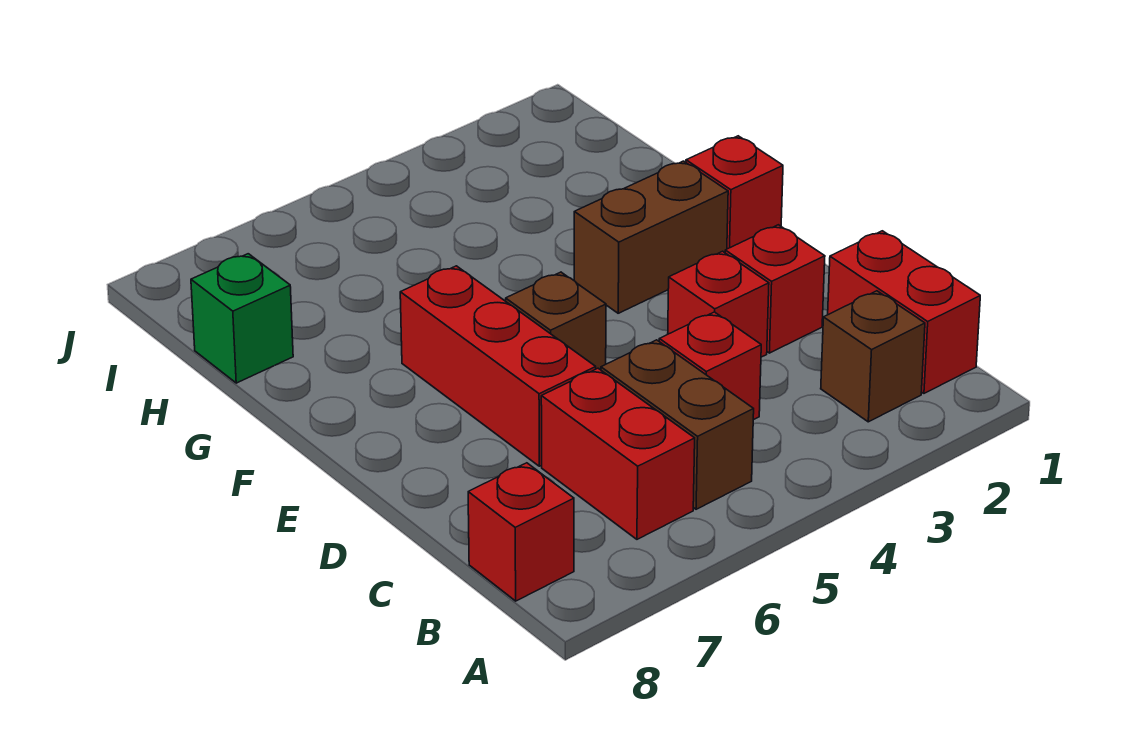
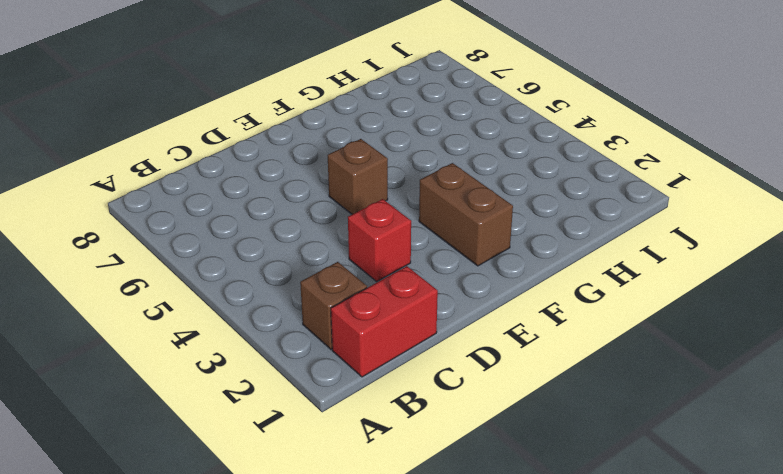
none -> brown brick B5:C5 level 1
none -> red brick B6:C6 level 1
none -> red brick B8 level 1

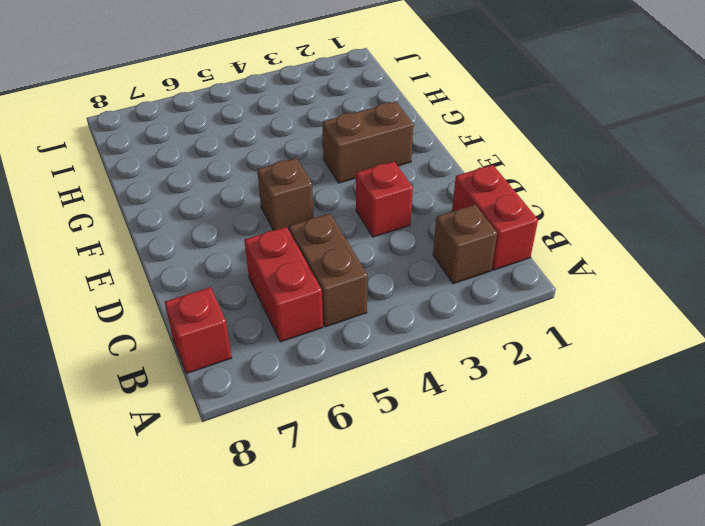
none -> red brick C4 level 1
none -> red brick D2 level 1
none -> red brick D6:F6 level 1

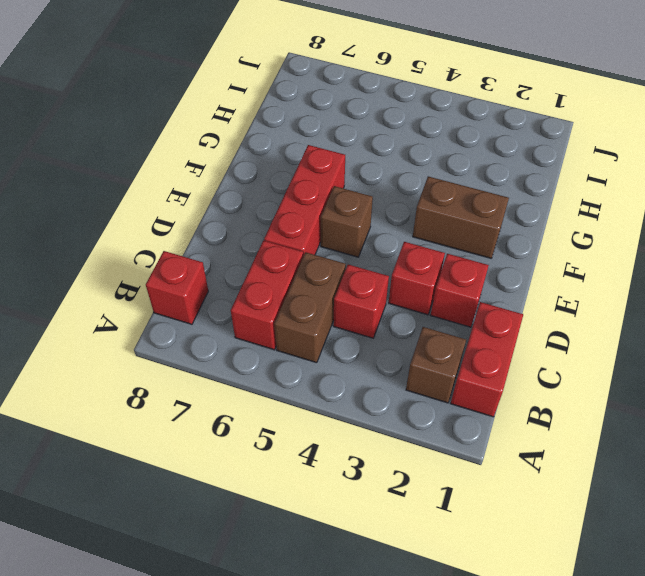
none -> red brick F1 level 1
none -> green brick H8 level 1

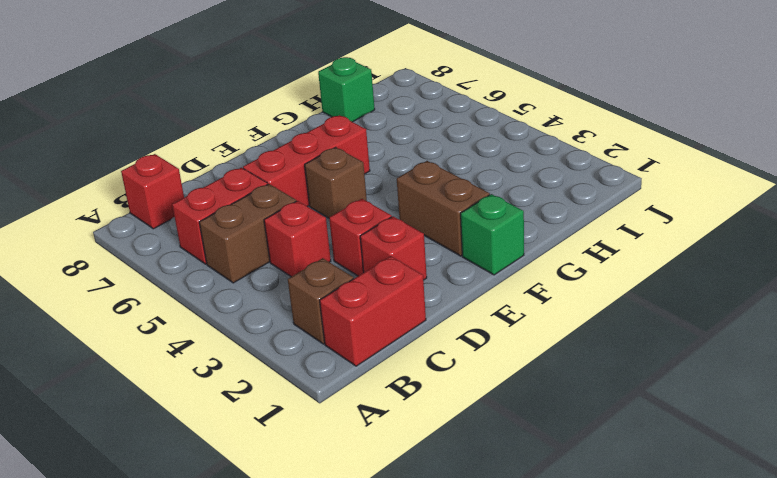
green brick F1 level 1 -> red brick F1 level 1

